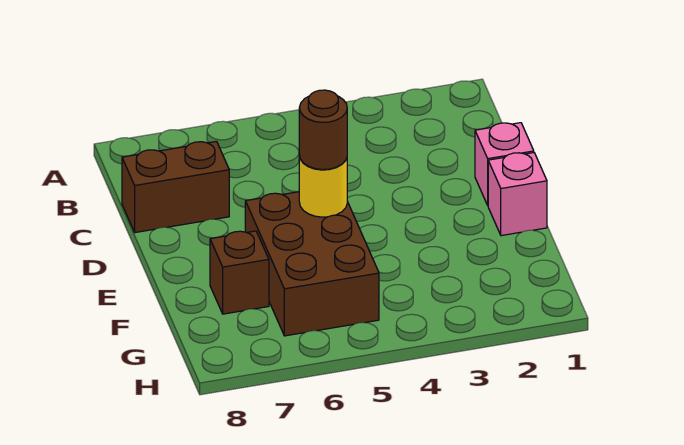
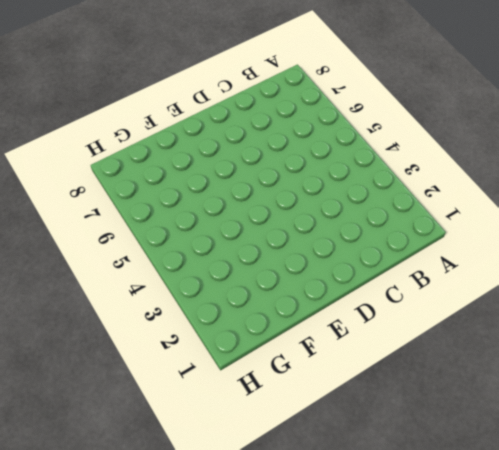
none -> brown brick C7:C8 level 1
none -> pink brick D1 level 1

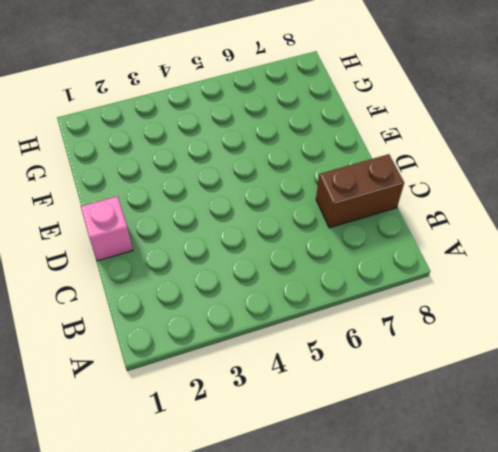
none -> pink brick E1 level 1
none -> brown brick E5:G6 level 1

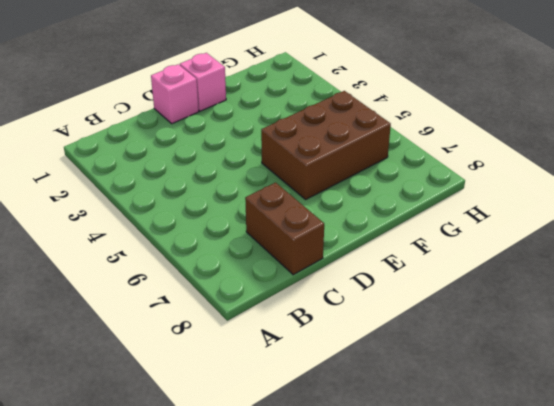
none -> brown brick F7 level 1
none -> yellow round brick E5 level 2

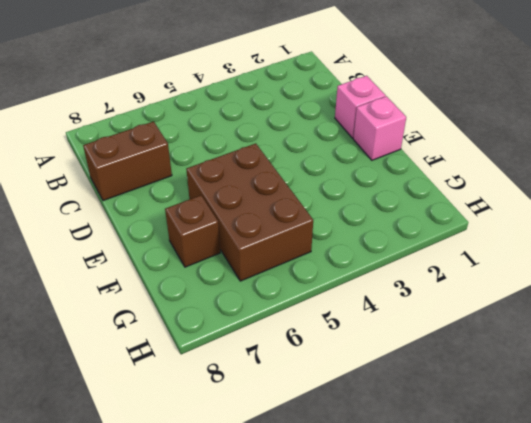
none -> yellow round brick E5 level 2
none -> brown round brick E5 level 3

